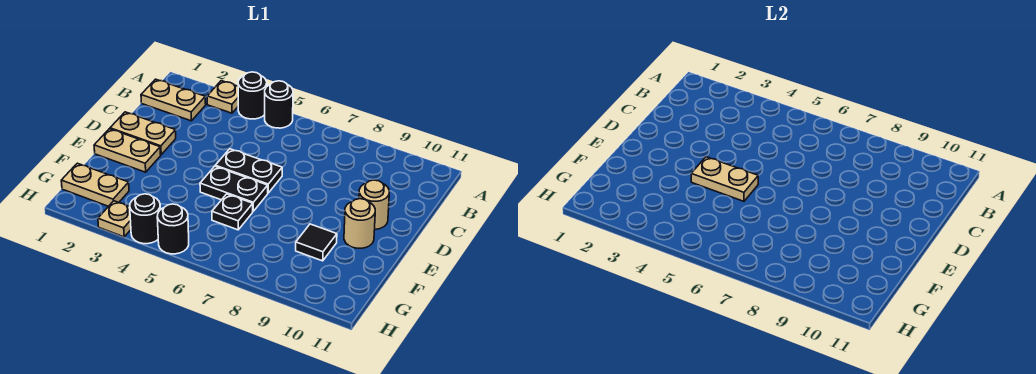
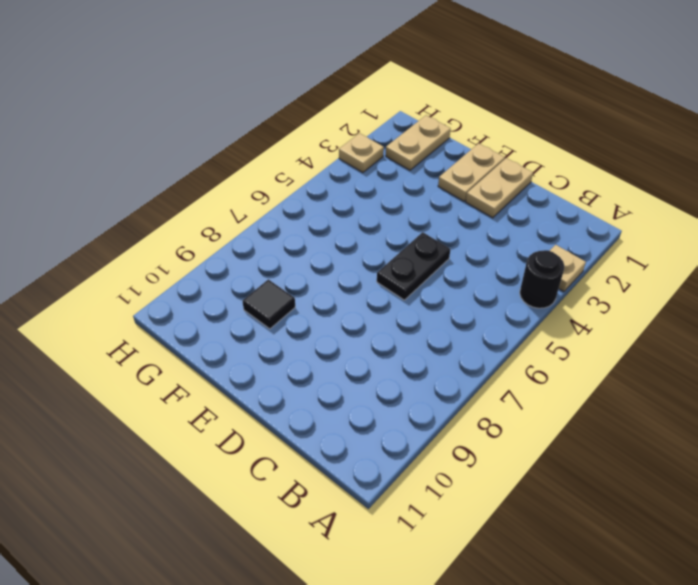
none -> black round brick A5 level 1
none -> tan plate B1:B2 level 1
none -> tan round brick D10 level 1

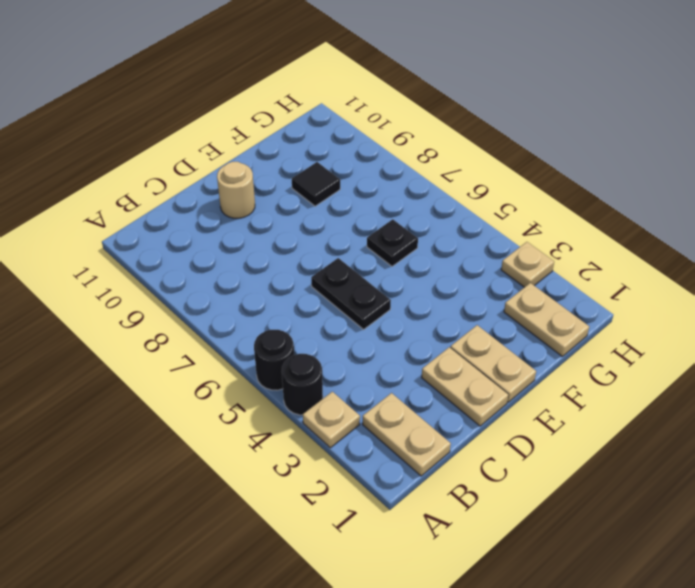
none -> black plate E5:E6 level 1
none -> tan round brick E10 level 1
none -> black round brick H4 level 1

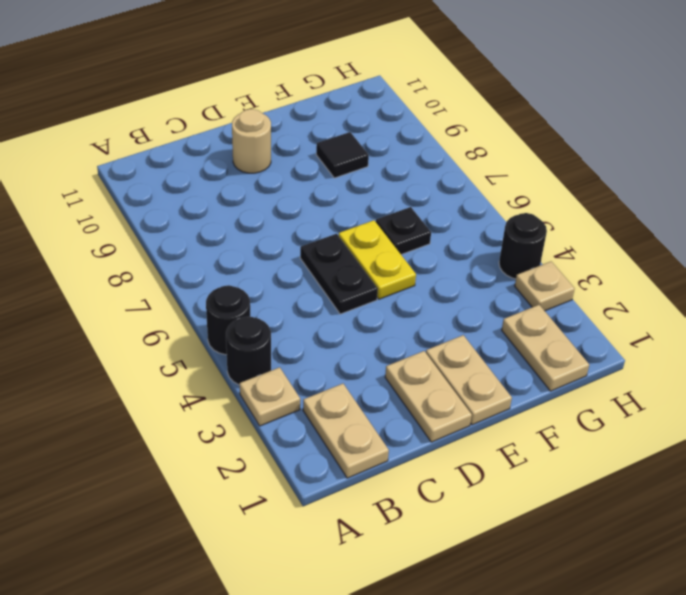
yellow plate E5:E6 level 1 -> black plate E5:E6 level 1
none -> tan round brick E10 level 1
none -> black round brick H5 level 1
none -> tan plate E4:E5 level 2

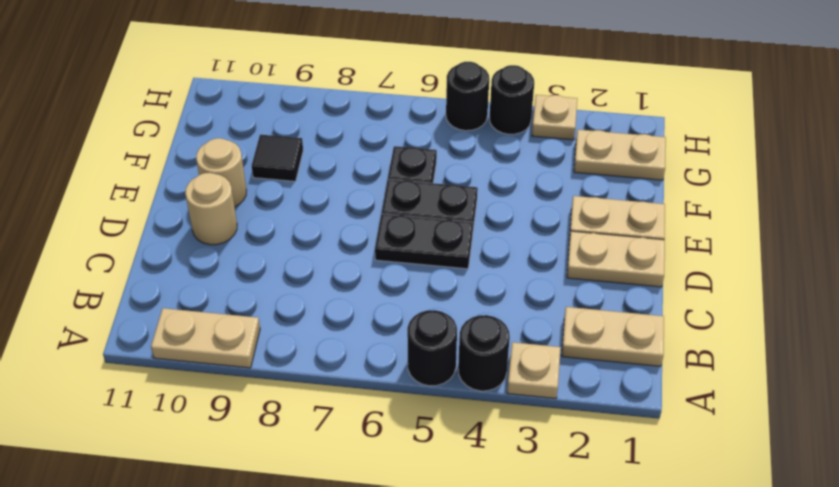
tan plate A9:A10 level 1 -> tan plate E4:E5 level 2

